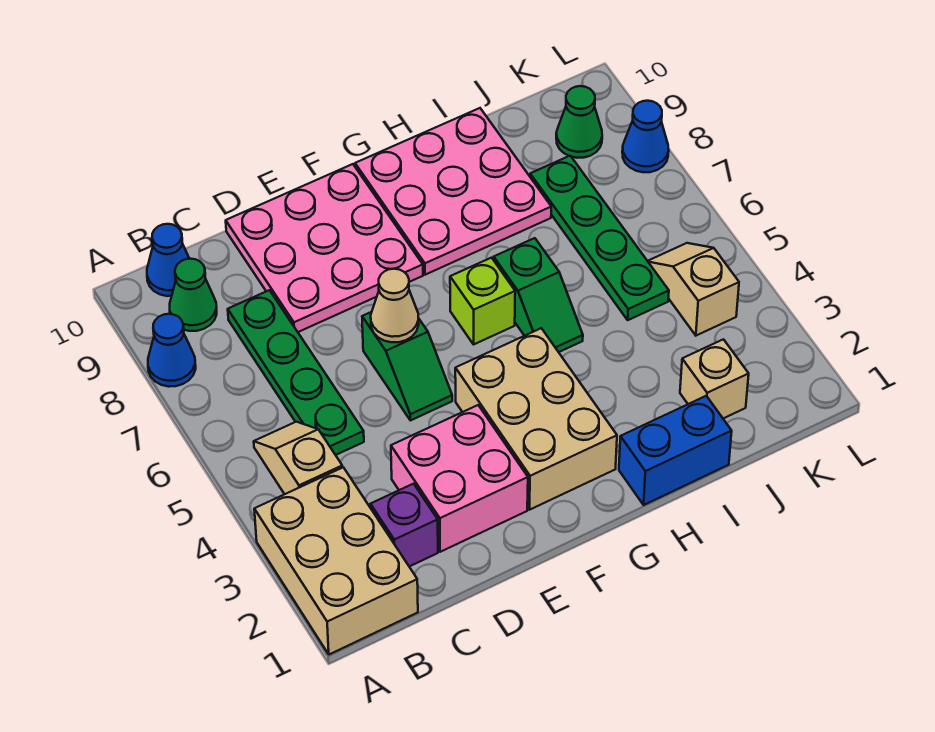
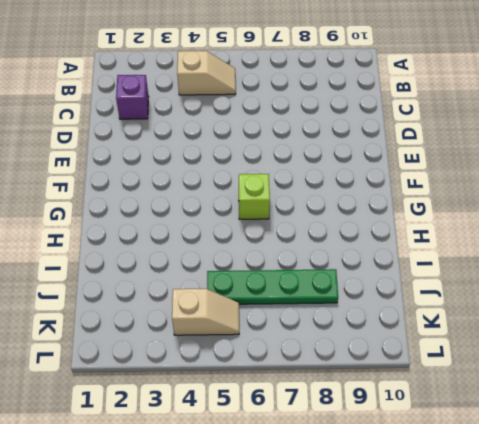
none -> tan brick A1:B3 level 1
none -> blue cone A8 level 1
none -> green cone B9 level 1

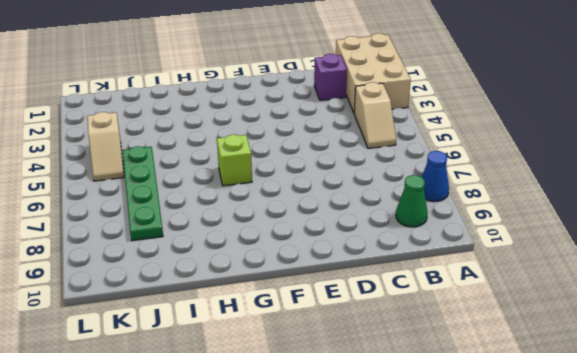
none -> blue cone B10 level 1
none -> green plate C5:C8 level 1
none -> pink brick D2:E3 level 1

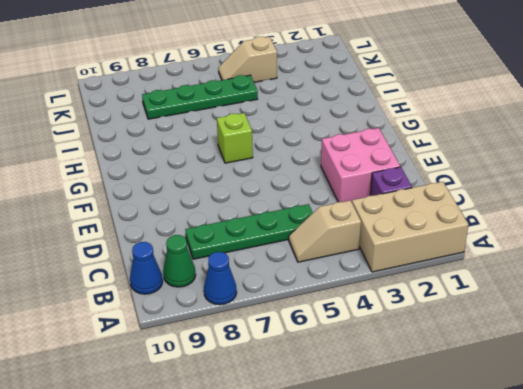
none -> pink plate D8:F10 level 1
none -> green slope E5:E6 level 1 top 6
none -> tan brick F2:G4 level 1

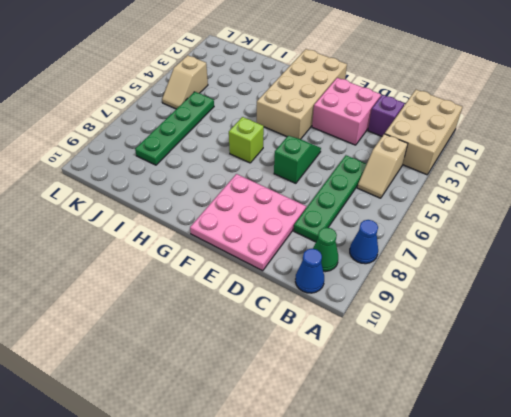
tan brick F1:G4 level 1 -> tan brick F2:G4 level 1
none -> pink plate G8:I10 level 1
none -> blue brick H1:I1 level 1
none -> green slope H5:H6 level 1 top 6

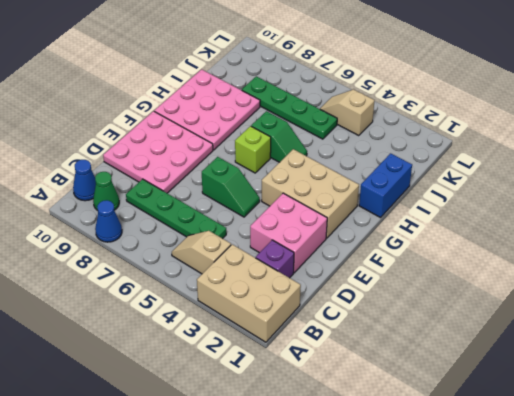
none -> tan brick J2 level 1
none -> green cone K9 level 1
none -> blue cone L8 level 1

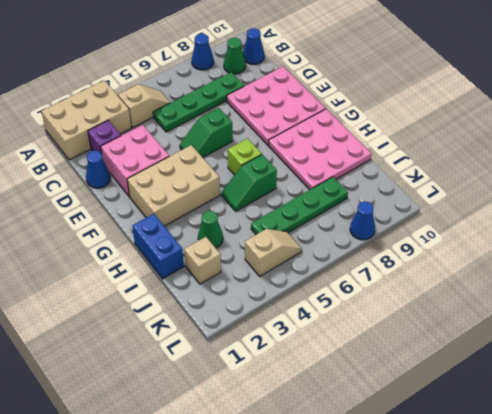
blue cone D1 level 1 -> none
green cone I3 level 1 -> green cone K9 level 1
none -> tan cone E6 level 2

